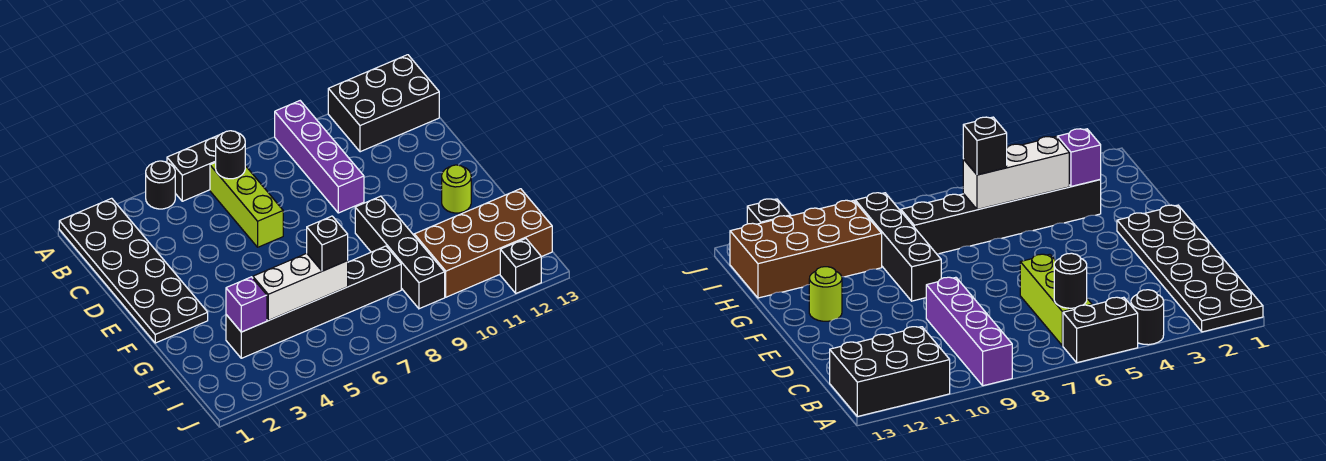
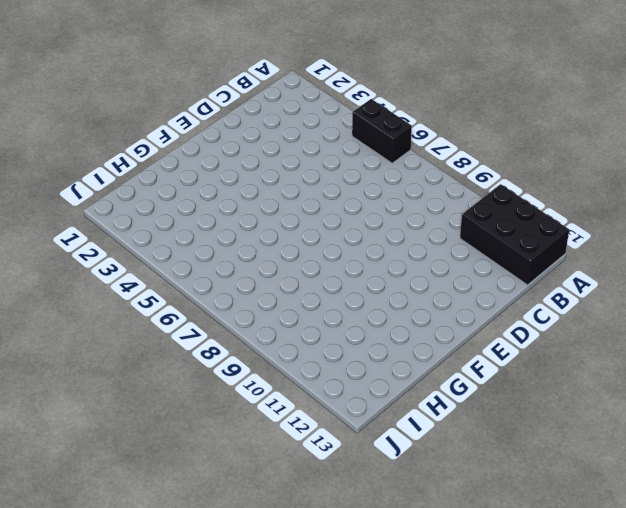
none -> black plate A1:F2 level 1
none -> black round brick A4 level 1
none -> purple brick A9:D9 level 1

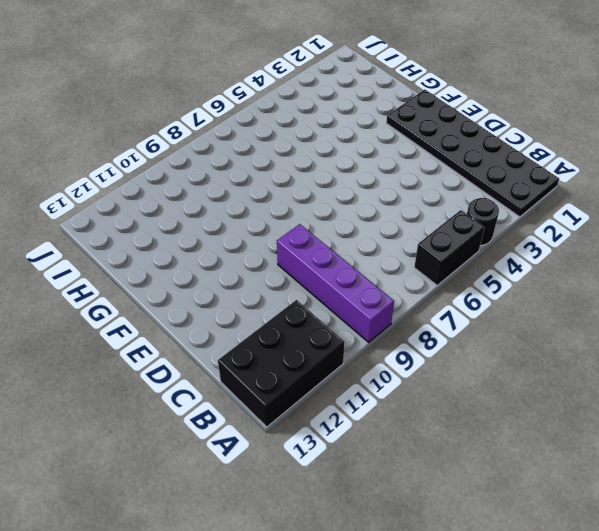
none -> lime brick B6:D6 level 1
none -> black brick F9:I9 level 1
none -> lime round brick F12 level 1

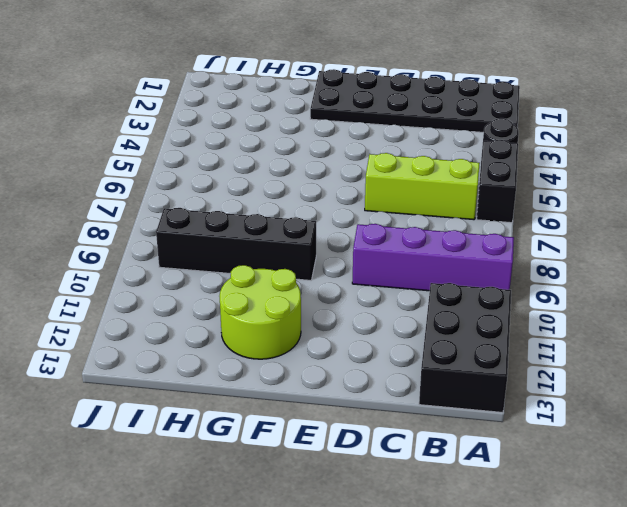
lime round brick F11:G12 level 1 -> lime round brick F12 level 1
none -> black brick H3:H8 level 1
none -> brown brick H10:I13 level 1
none -> black brick J12 level 1

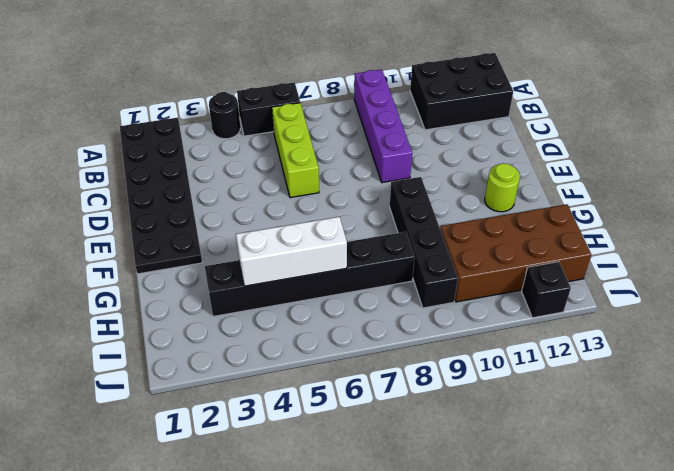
none -> black round brick B6 level 2
none -> purple brick H3 level 2
none -> black brick H6 level 3

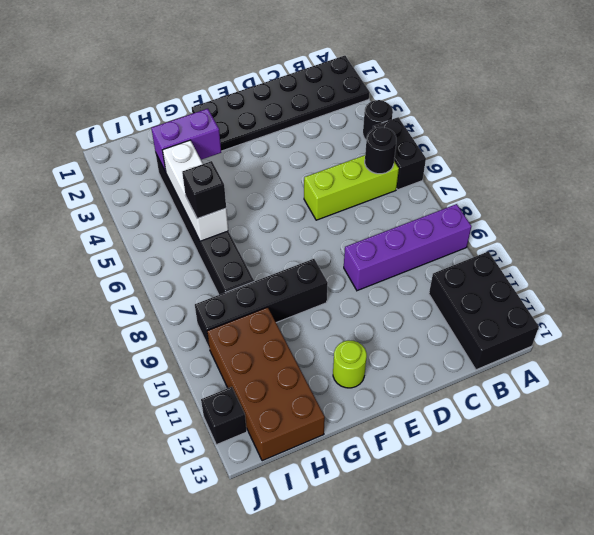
purple brick G3:H3 level 2 -> purple brick H3 level 2

